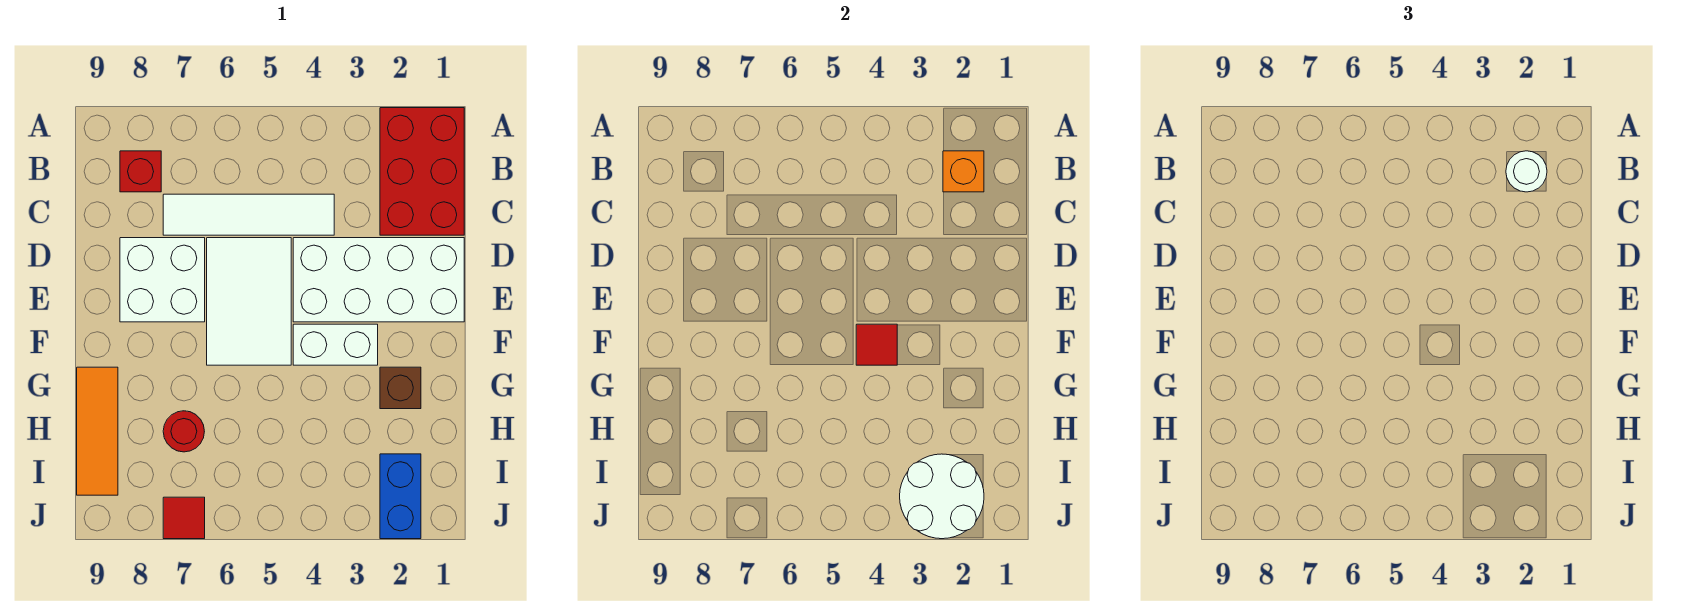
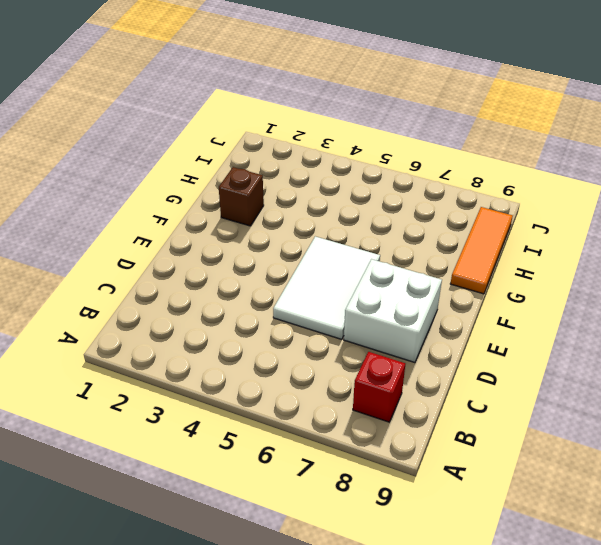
none -> red brick A1:C2 level 1
none -> white tile C4:C7 level 1
none -> white brick D1:E4 level 1

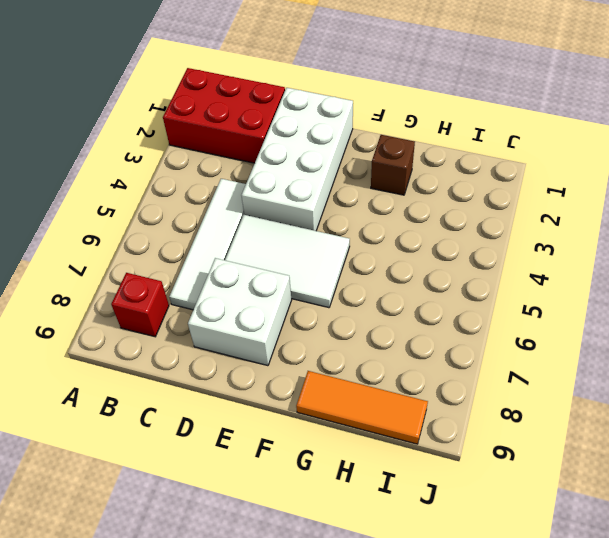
none -> white brick F3:F4 level 1
none -> red round brick H7 level 1
none -> blue brick I2:J2 level 1

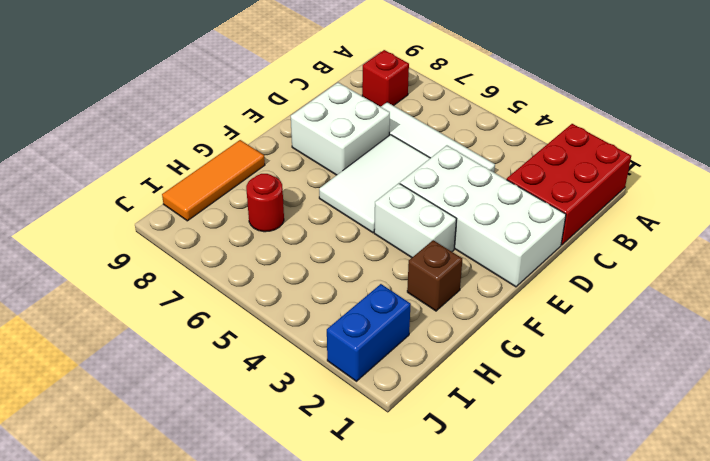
none -> red tile J7 level 1
none -> orange brick B2 level 2
none -> red tile F4 level 2

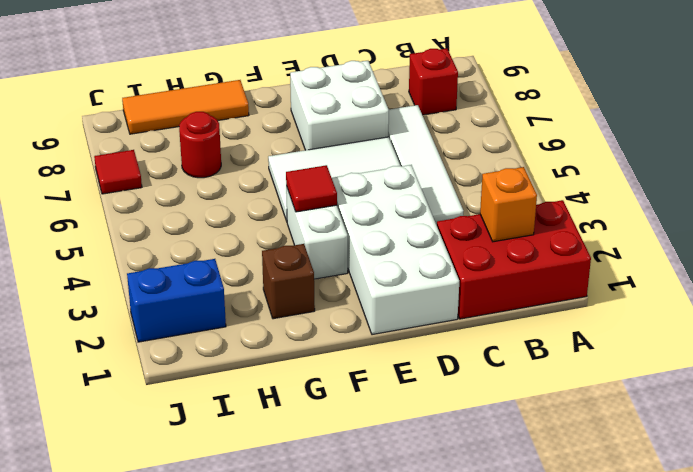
none -> white round brick I2:J3 level 2
none -> white round brick B2 level 3

